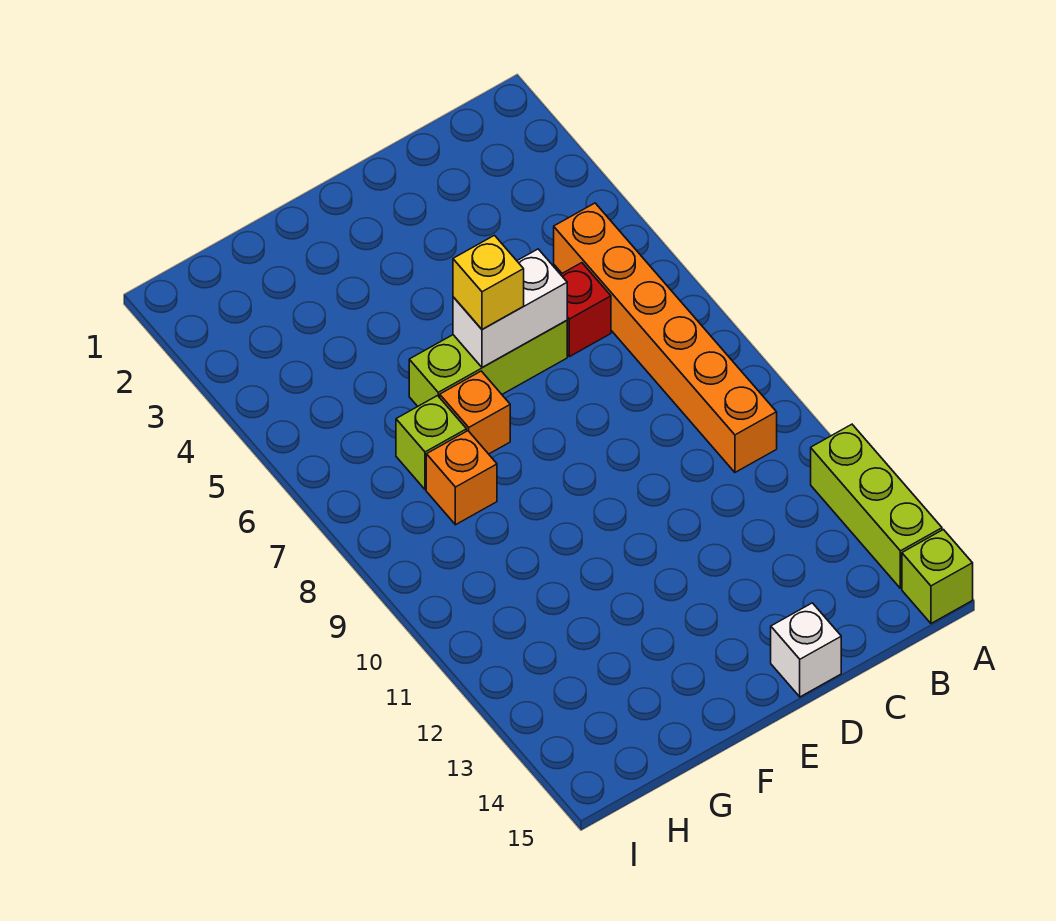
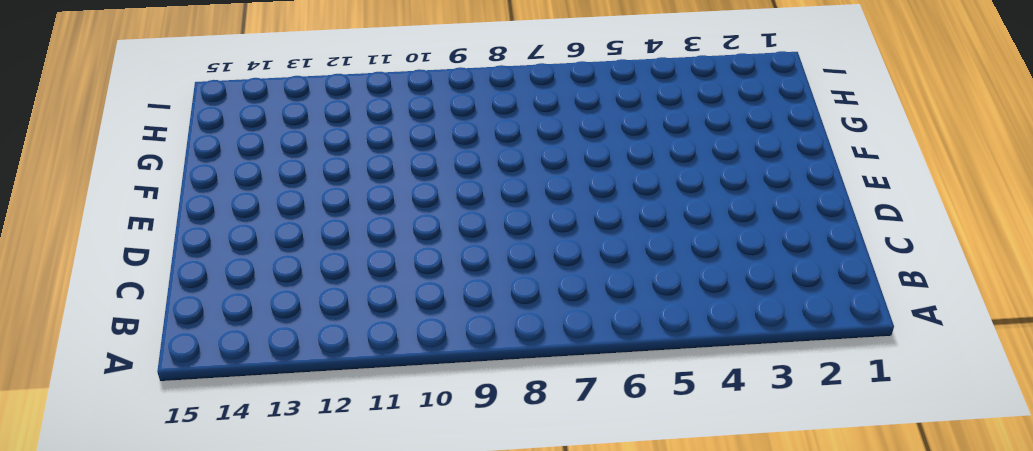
none -> lime brick A12:A14 level 1
none -> lime brick A15 level 1

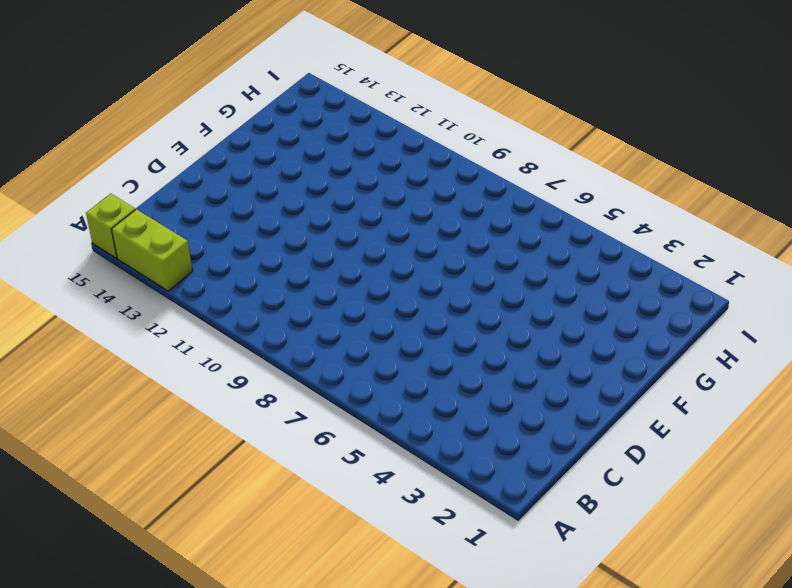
lime brick A13:A14 level 1 -> lime brick A12:A14 level 1
none -> orange brick B5:B10 level 1
none -> red brick C6 level 1

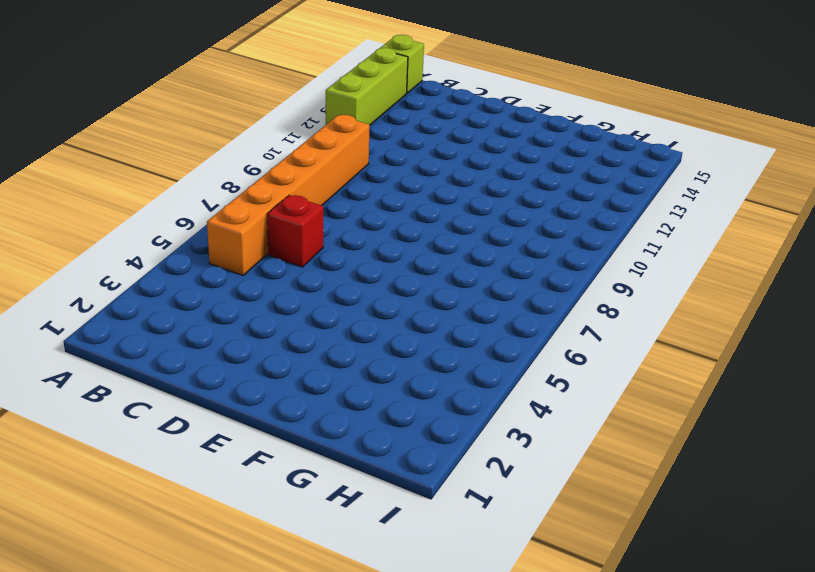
none -> lime brick D6:F6 level 1
none -> white brick D15 level 1

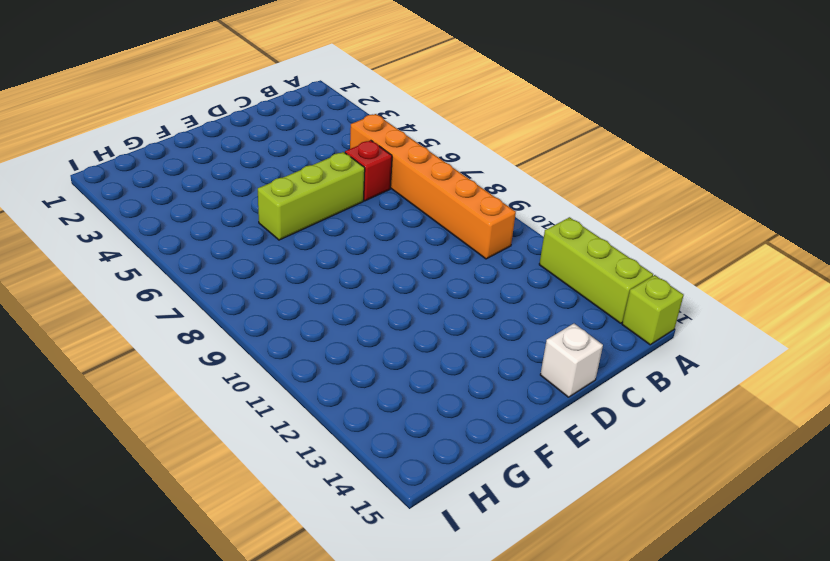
none -> orange brick F7 level 1
none -> lime brick G7 level 1

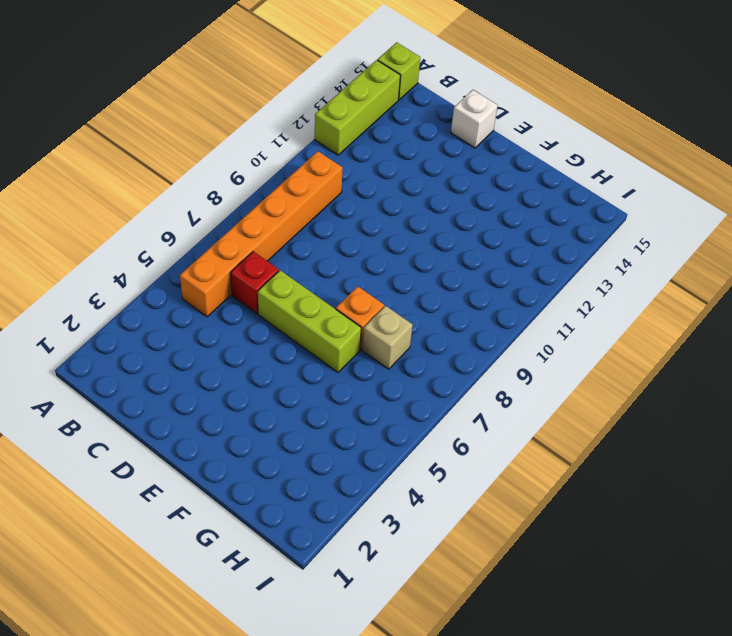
tan brick G7 level 1 -> lime brick G7 level 1
none -> orange brick G8 level 1
none -> white brick D6:E6 level 2

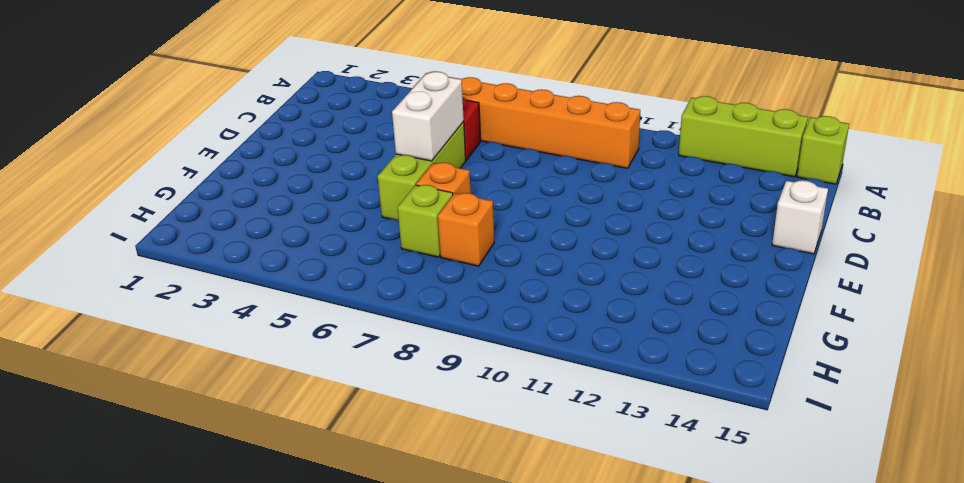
none -> yellow brick E6 level 3

